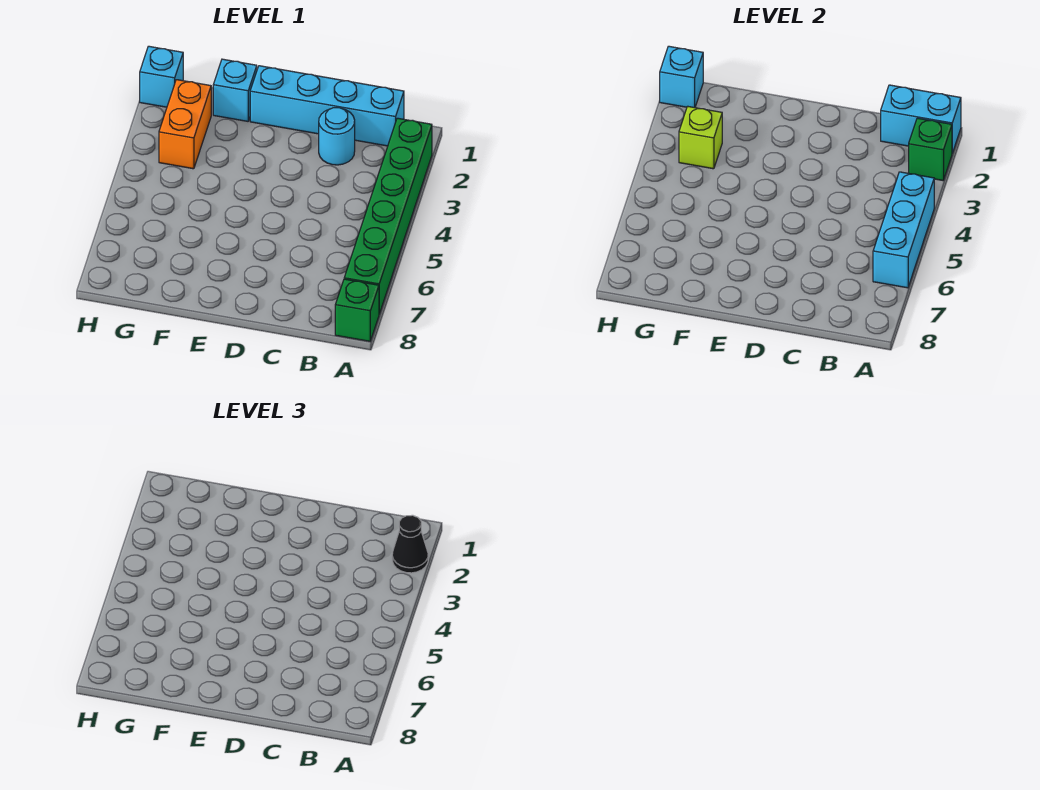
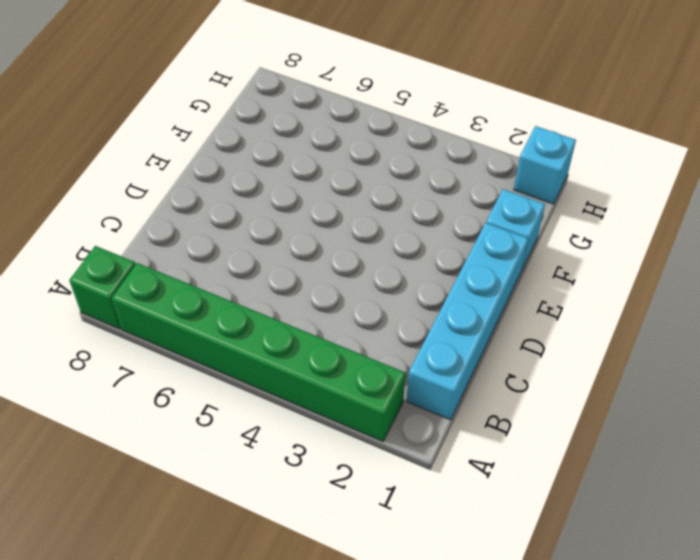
none -> cyan round brick C2 level 1
none -> orange brick G2:G3 level 1
none -> cyan brick A1:B1 level 2

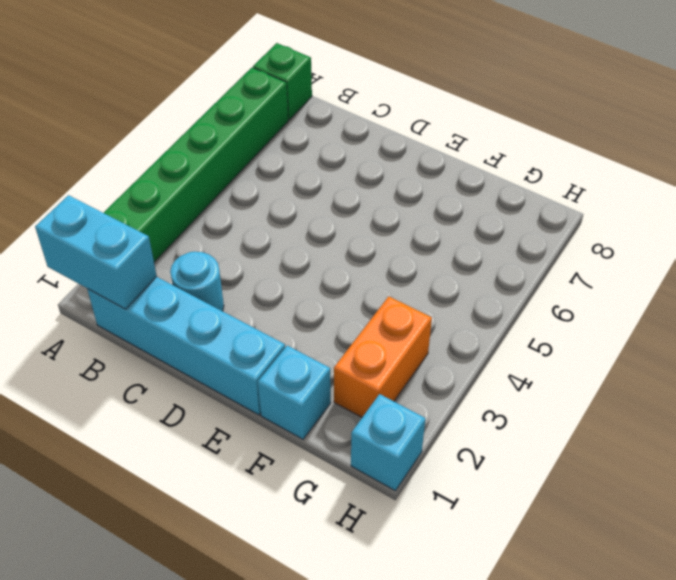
none -> green brick A2 level 2
none -> cyan brick A4:A6 level 2
none -> lime brick G3 level 2

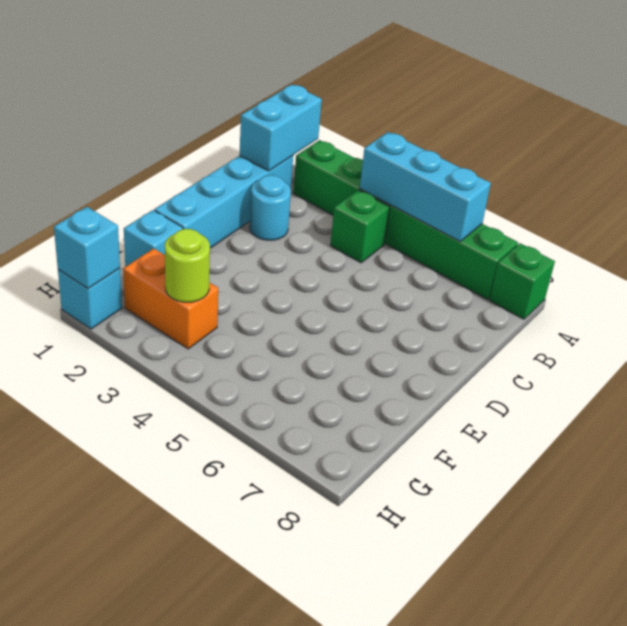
green brick B4 level 1 -> green brick A2 level 2
lime round brick G3 level 2 -> lime brick G3 level 2
none -> black cone A2 level 3

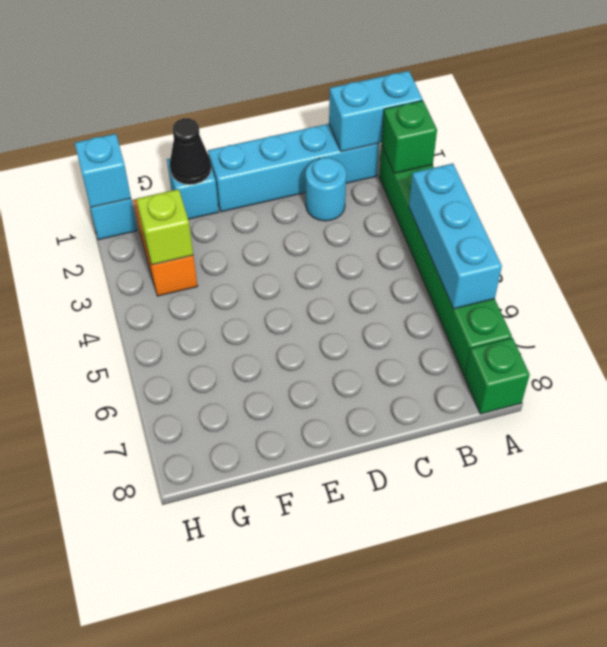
black cone F1 level 2 -> black cone A2 level 3

